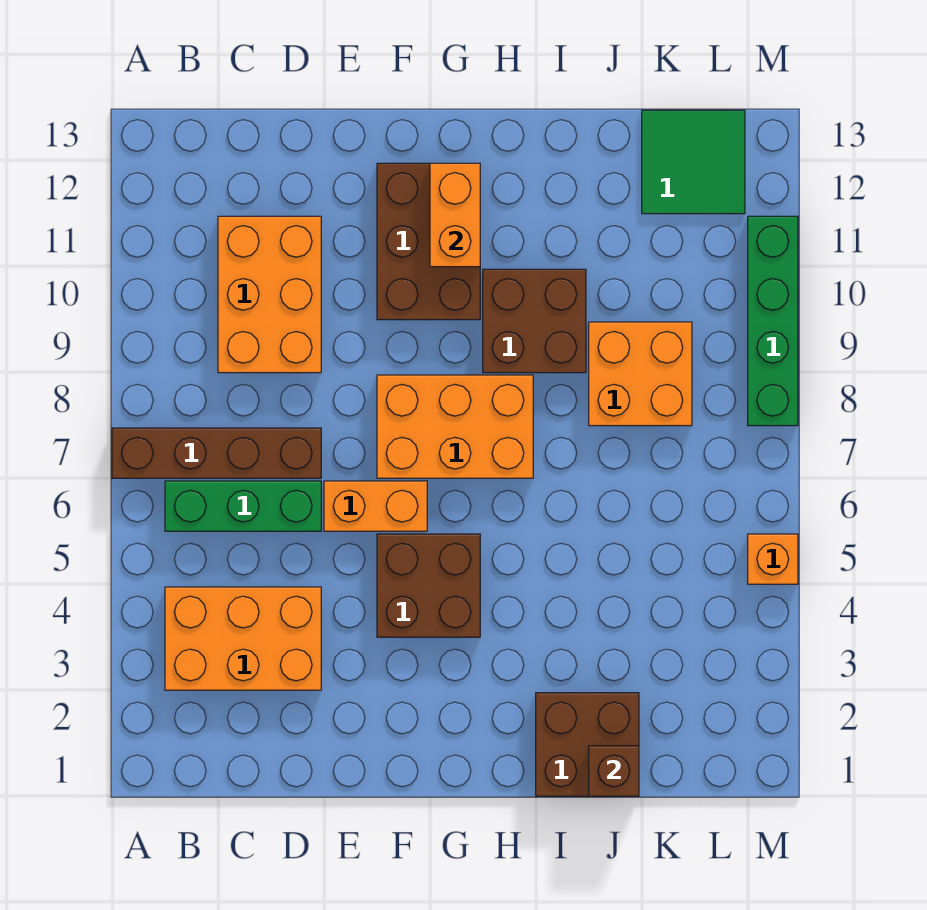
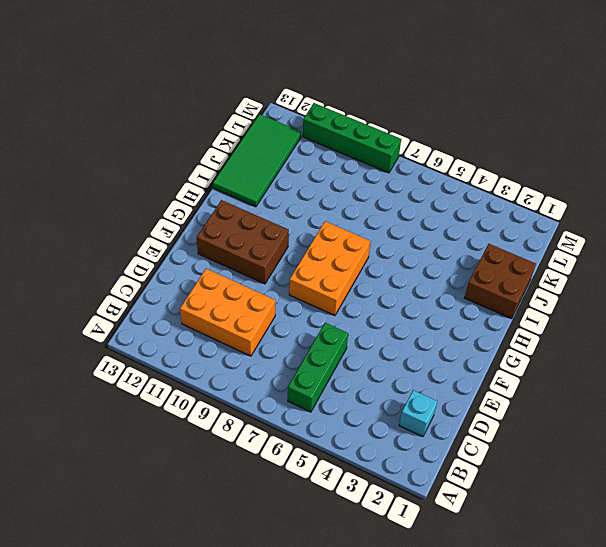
cyan brick C2 level 1 -> none
green tile I12:L13 level 1 -> green tile K12:L13 level 1
none -> brown brick A7:D7 level 1
none -> orange brick B3:D4 level 1
none -> orange brick E6:F6 level 1

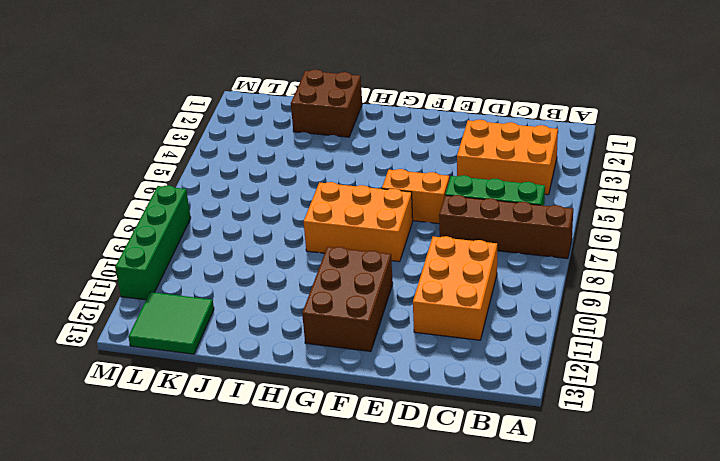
none -> brown brick F4:G5 level 1
none -> brown brick H9:I10 level 1
none -> orange brick J8:K9 level 1

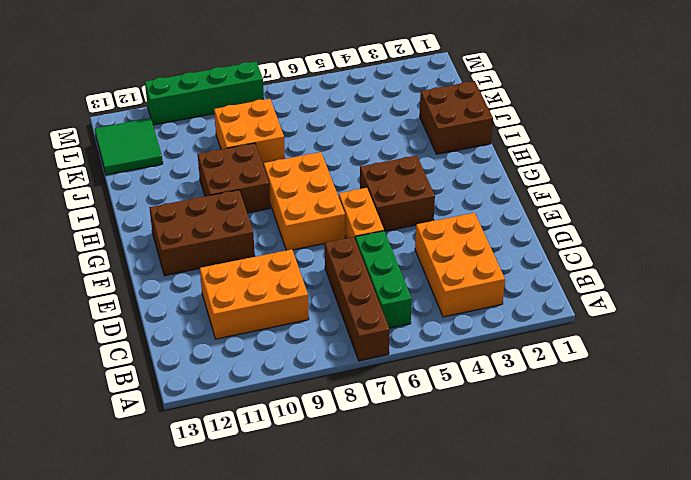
none -> orange brick M5 level 1
none -> orange brick G11:G12 level 2
none -> brown brick J1 level 2

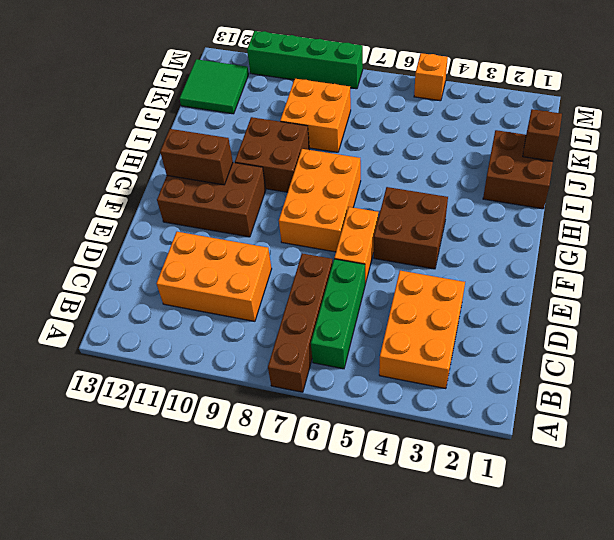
brown brick G11:G12 level 2 -> orange brick G11:G12 level 2

